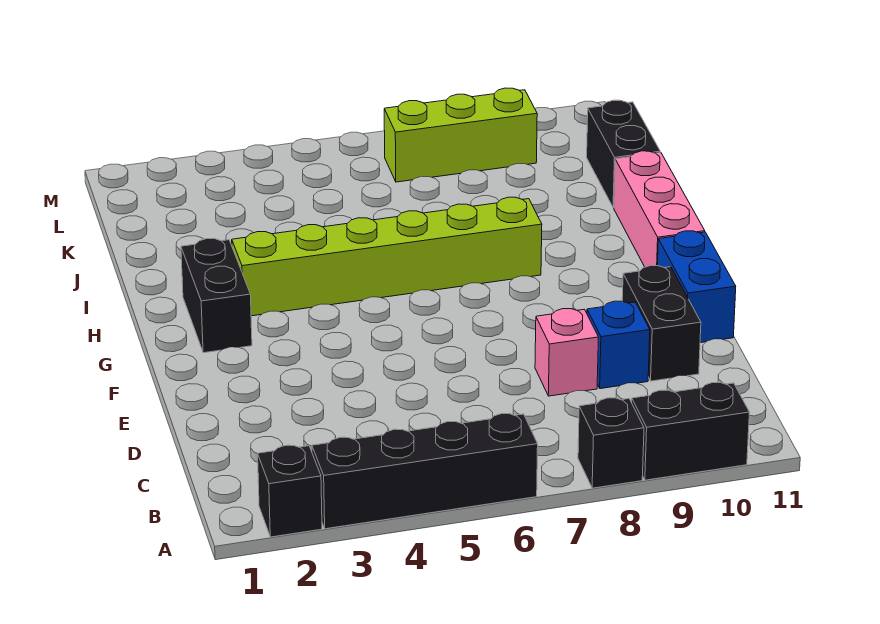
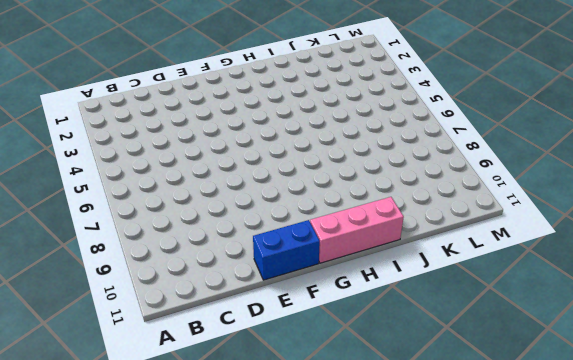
none -> black brick A2 level 1
none -> black brick A3:A6 level 1
none -> black brick A8 level 1

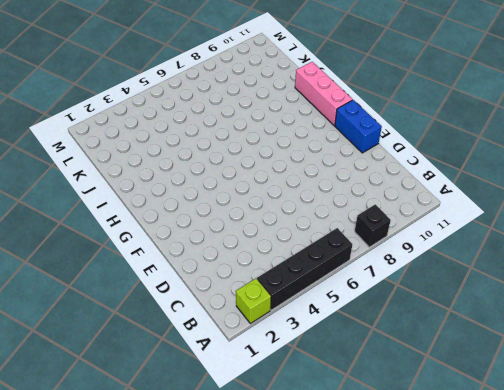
lime brick A2 level 1 -> black brick A2 level 1
none -> black brick A9:A10 level 1
none -> pink brick D8 level 1
none -> blue brick D9 level 1

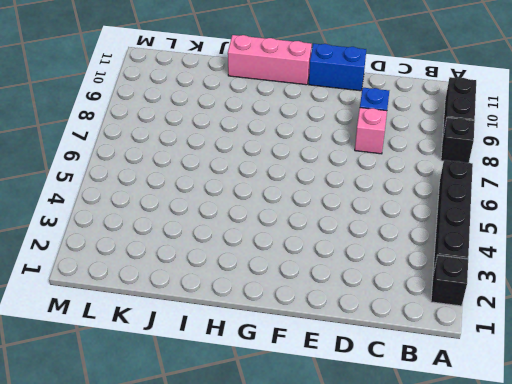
none -> black brick D10:E10 level 1
none -> black brick G2:H2 level 1
none -> lime brick H3:H8 level 1

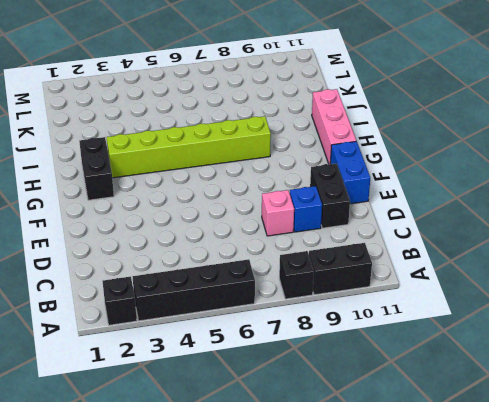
none -> black brick J11:K11 level 1
none -> lime brick L7:L9 level 1

